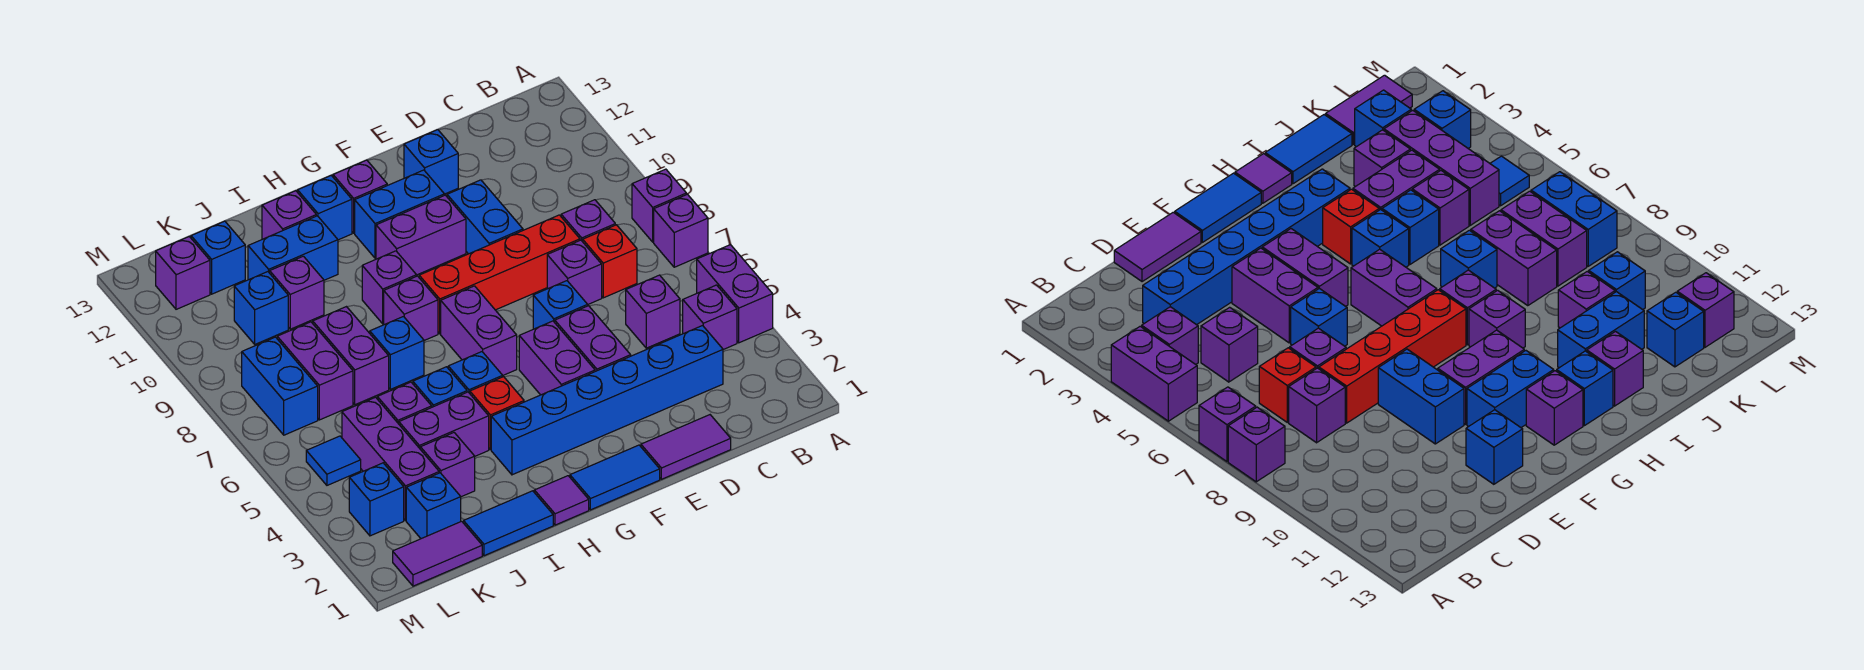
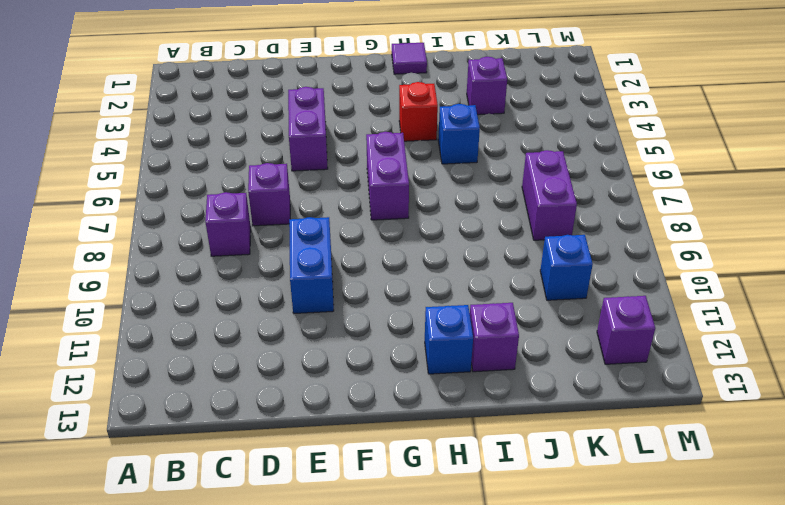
none -> purple brick A4:A5 level 1
none -> purple brick A7 level 1
none -> purple brick A8 level 1
none -> purple brick B4 level 1

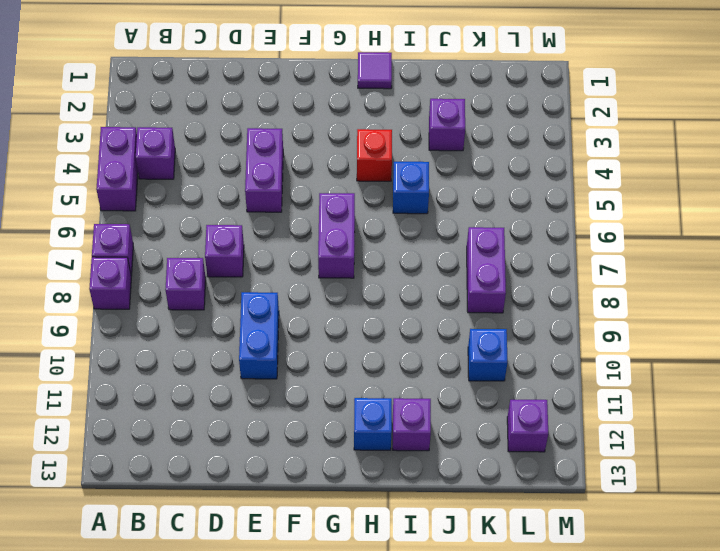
none -> blue brick C3:H3 level 1
none -> purple brick C5 level 1
none -> red brick C7 level 1
none -> purple tile D1:E1 level 1

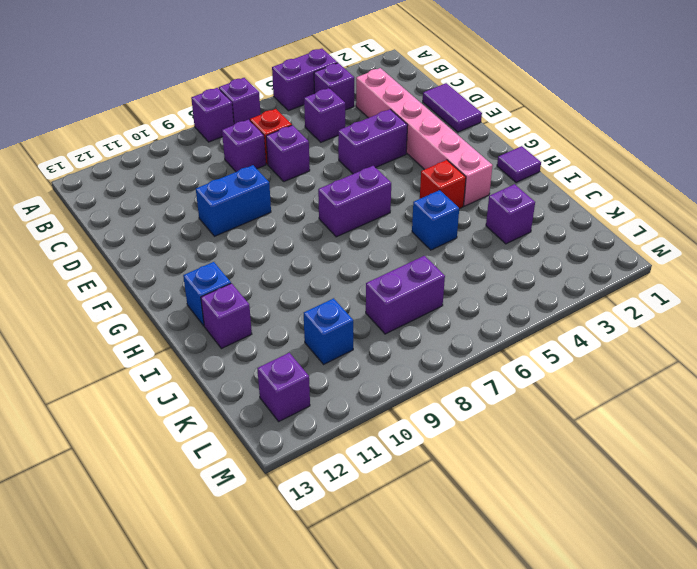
pink brick C3:H3 level 1 -> blue brick C3:H3 level 1
none -> red brick D8:G8 level 1
none -> blue brick E6 level 1
none -> blue brick E12 level 1
none -> blue tile F1:G1 level 1

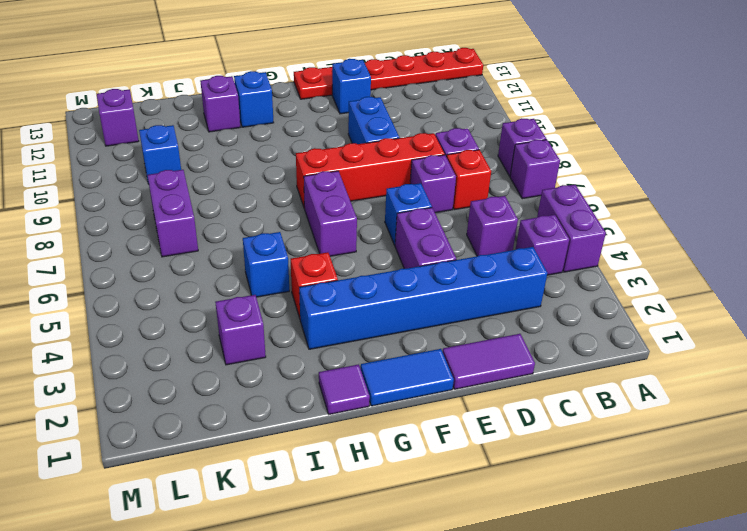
red plate A13:F13 level 1 -> none
none -> purple brick F4:F5 level 1
none -> purple brick F10:G10 level 1
none -> blue brick F11:G11 level 1
none -> purple brick G12 level 1

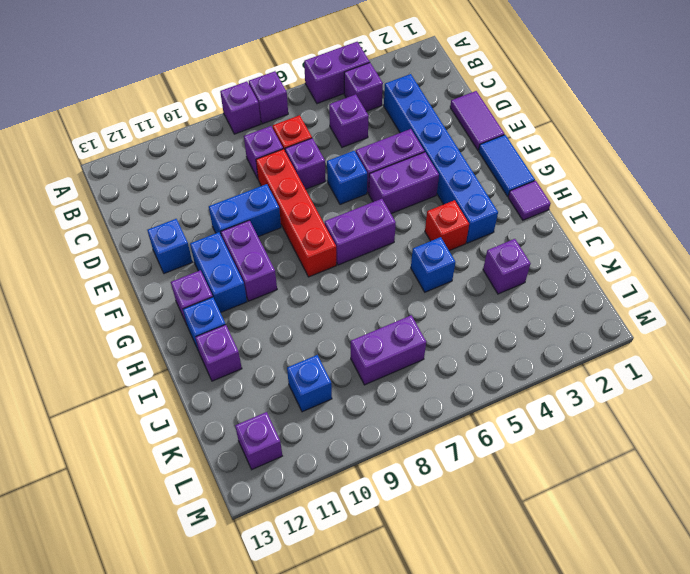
none -> blue brick H5 level 1
none -> purple brick H8 level 1
none -> purple brick H9 level 1
none -> blue tile I1:J1 level 1

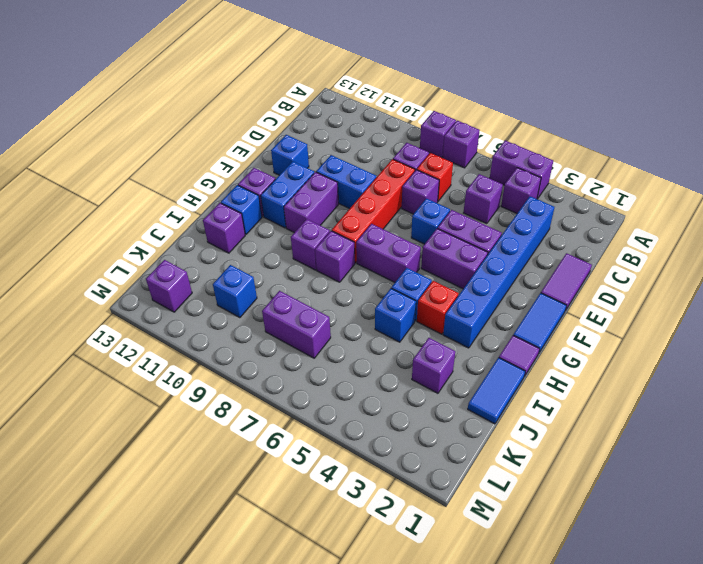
none -> purple brick I4:J4 level 1
none -> blue brick I7 level 1
none -> blue brick I11:J11 level 1
none -> purple brick J5 level 1

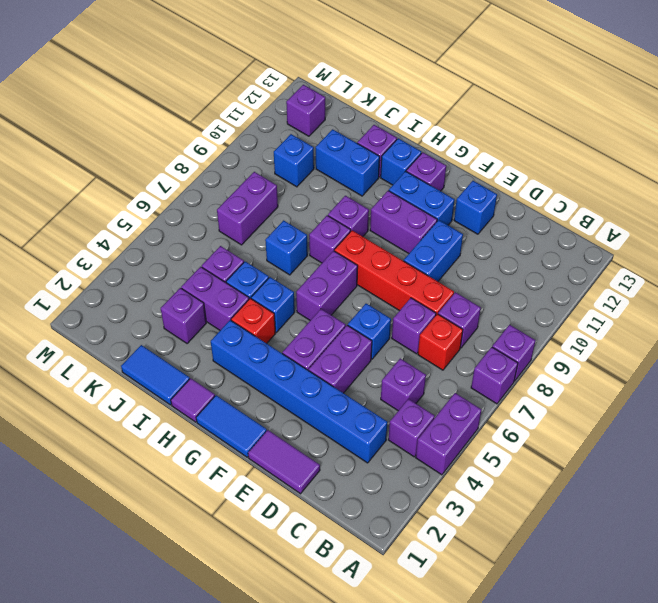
none -> purple brick J7:J8 level 1
none -> purple brick J10 level 1
none -> purple tile K1:L1 level 1
none -> blue brick K2 level 1

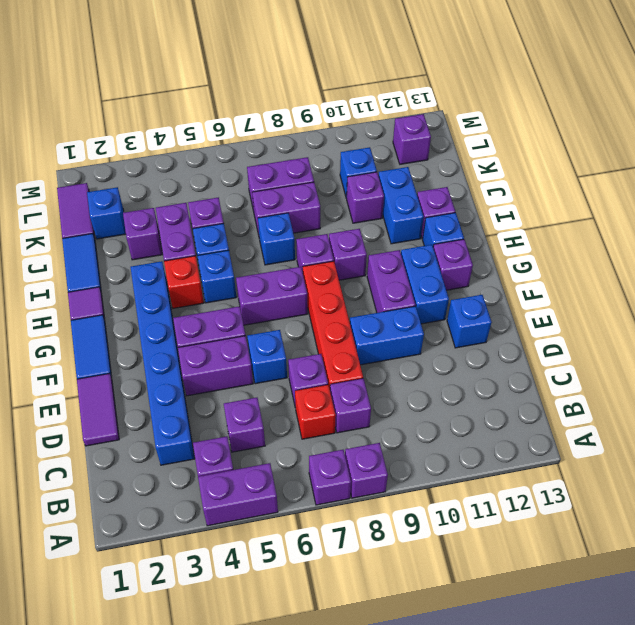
none -> purple brick K3:K5 level 1
none -> blue brick K12 level 1
none -> blue brick L3 level 1
none -> blue tile L5 level 1

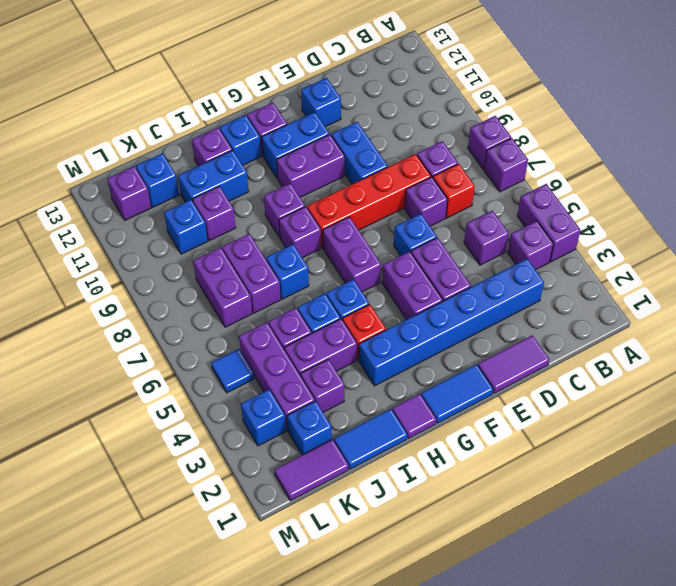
none -> blue brick L7:L8 level 1

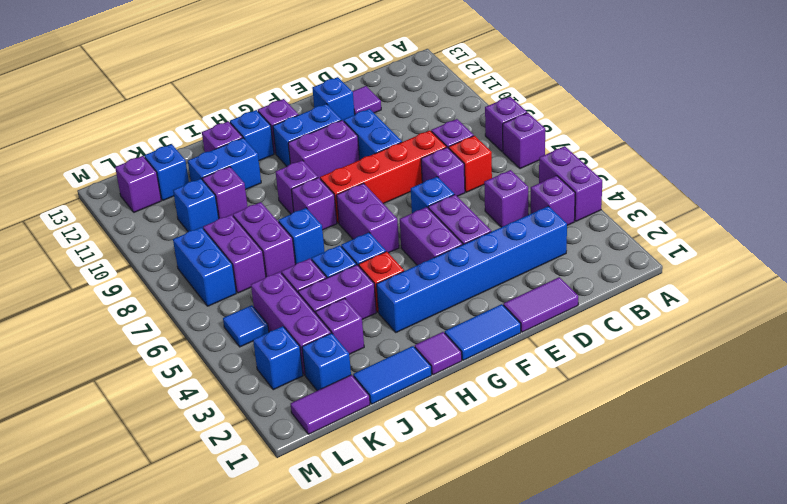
purple tile D12 level 1 -> none

